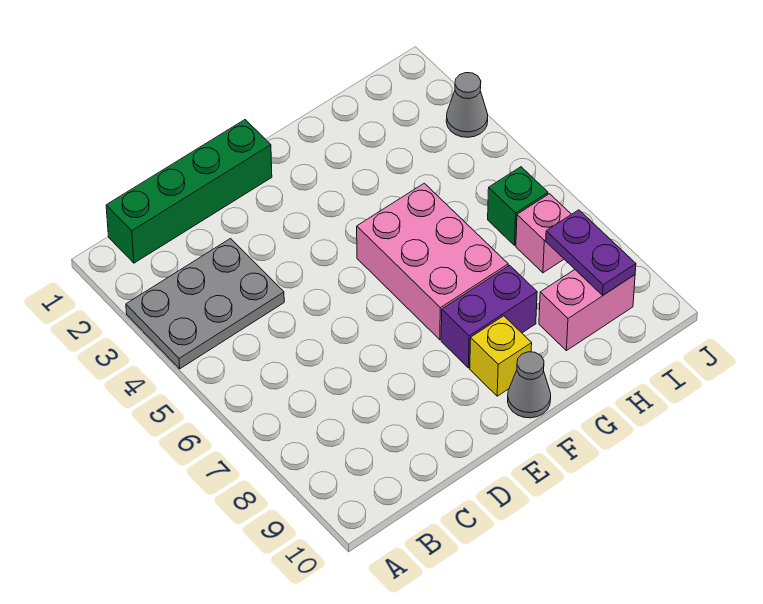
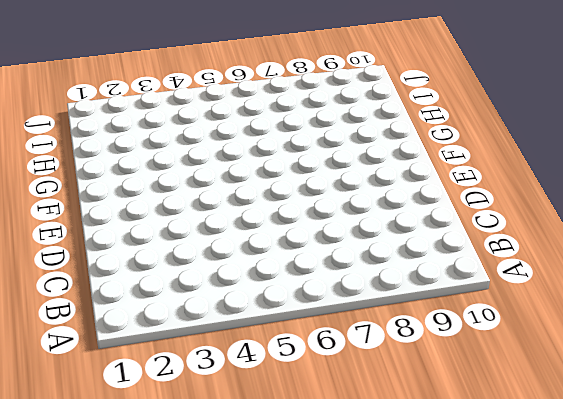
none -> grey plate A3:C4 level 1
none -> green brick B1:E1 level 1

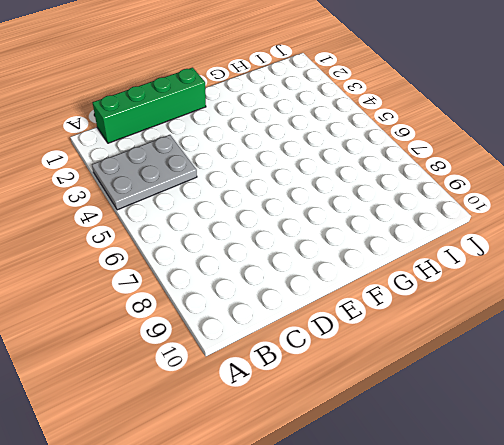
none -> pink brick F5:G7 level 1
none -> purple brick F8:G8 level 1

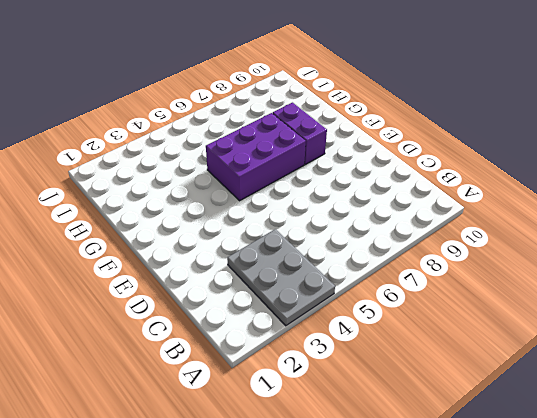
purple brick F5:G7 level 1 -> pink brick F5:G7 level 1
none -> green brick B1:E1 level 1
none -> yellow brick F9 level 1

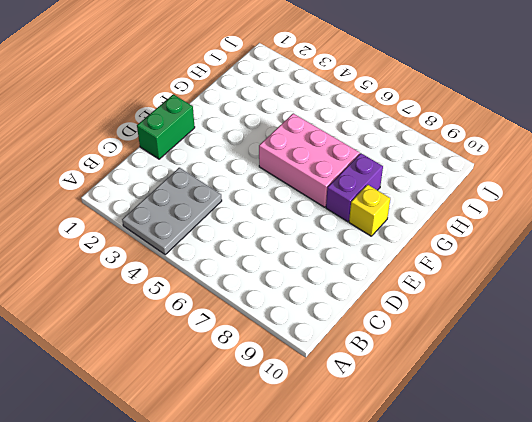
green brick D1:E1 level 1 -> green brick B1:E1 level 1
none -> grey cone F10 level 1
none -> pink brick H9:I9 level 1

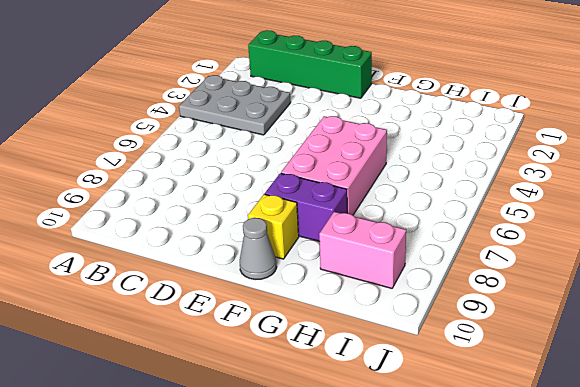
none -> green brick I6 level 1
none -> pink brick I7 level 1

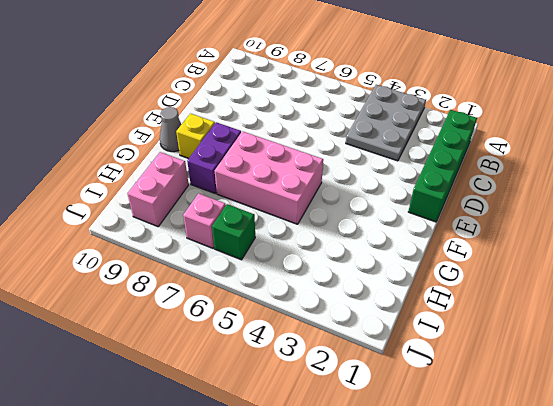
none -> grey cone J3 level 1
none -> purple plate I8:I9 level 2

